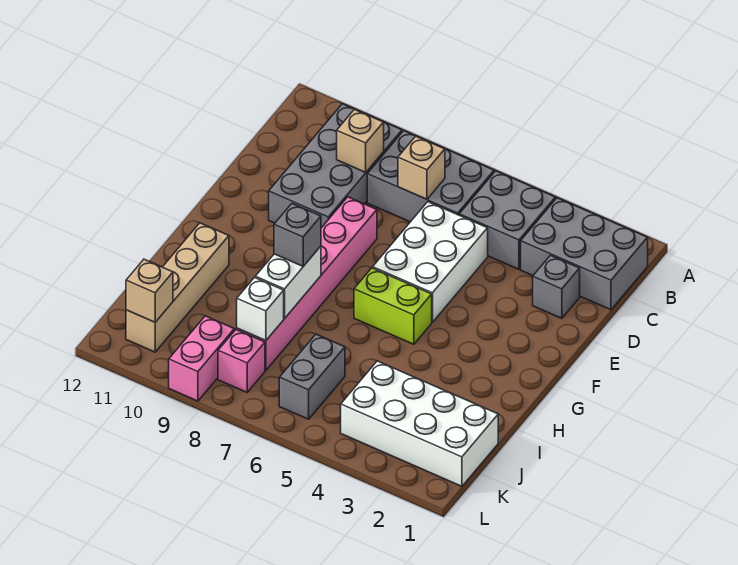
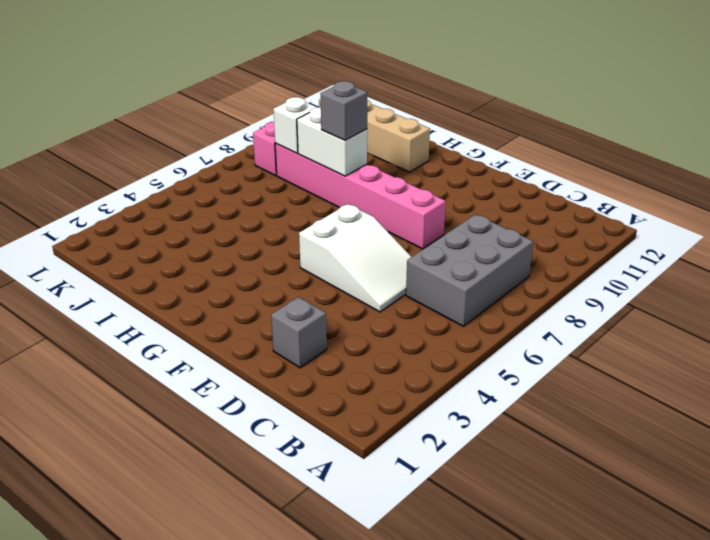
white slope D5:F6 level 1 top F -> white brick D5:F6 level 1
none -> grey brick B1:C3 level 1
none -> grey brick B4:C5 level 1
none -> grey brick B9:E10 level 1

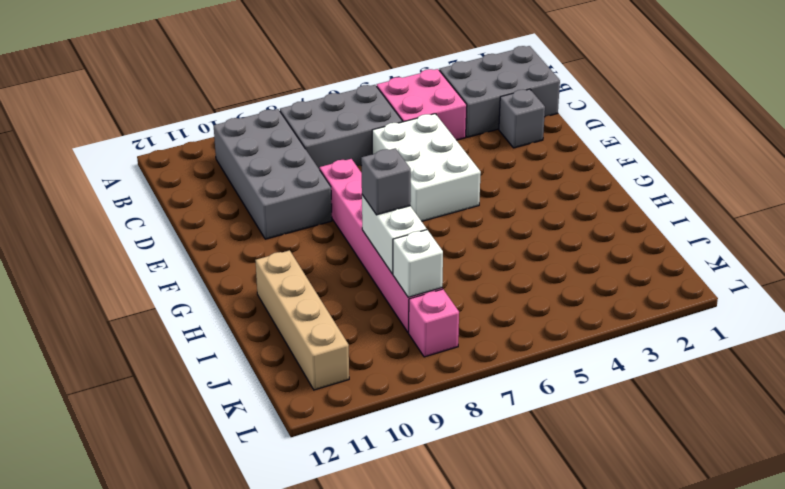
pink brick B4:C5 level 1 -> grey brick B4:C5 level 1
none -> lime brick G5:G6 level 1
none -> white brick J1:K4 level 1
none -> grey brick J6:K6 level 1

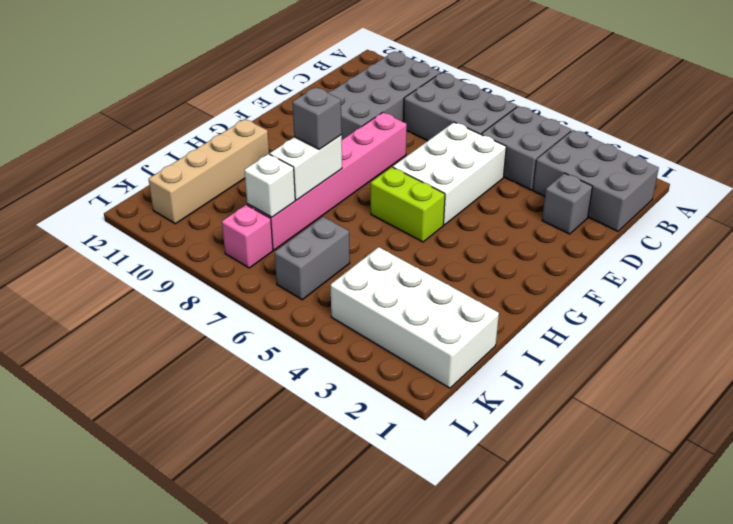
none -> pink brick K9:L9 level 1
none -> tan brick C7 level 2
none -> tan brick C9 level 2

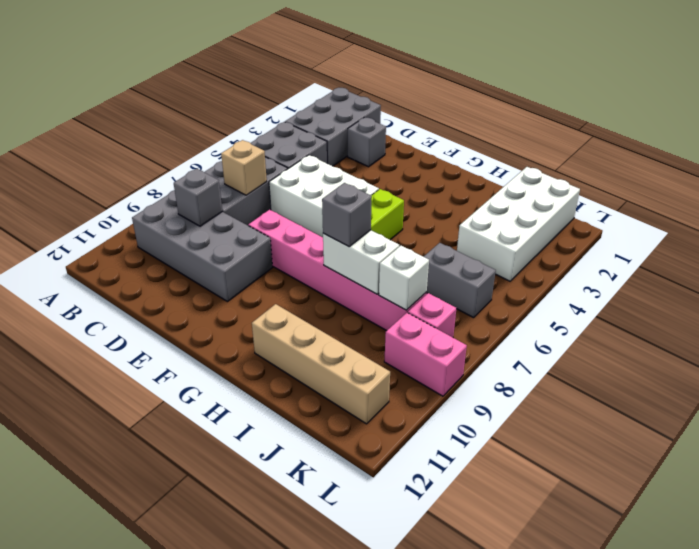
grey brick C9 level 2 -> tan brick C9 level 2
none -> tan brick K11 level 2

